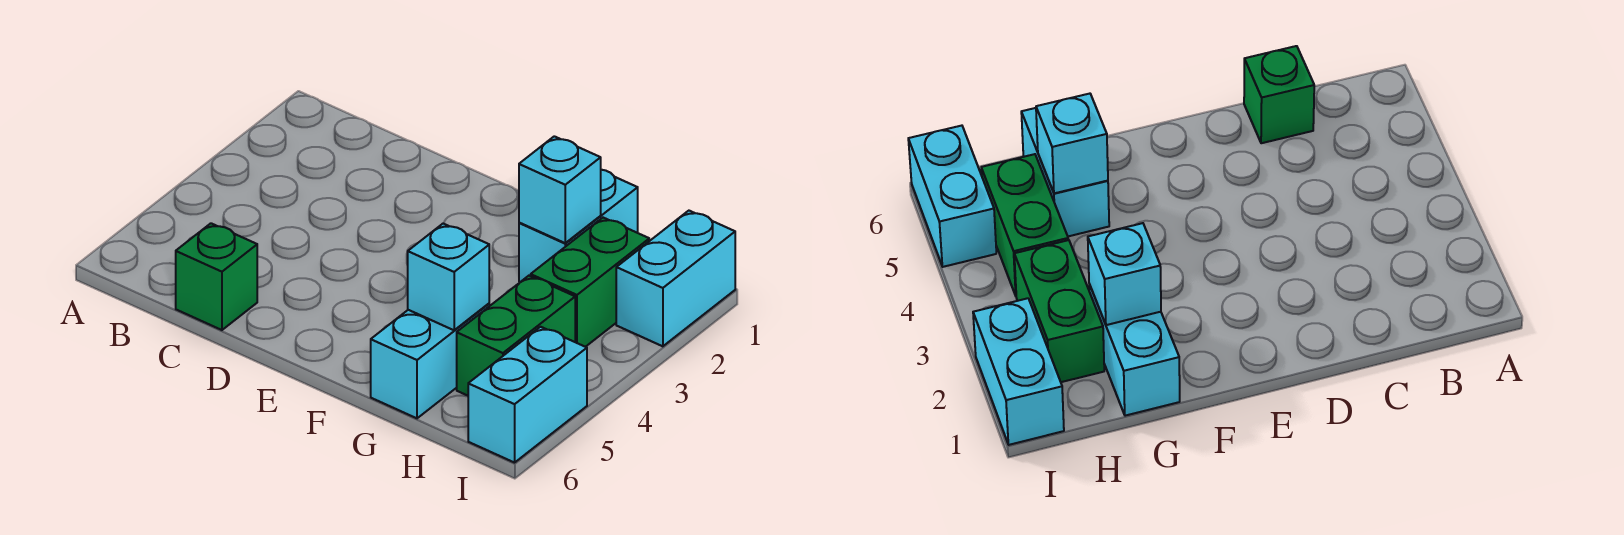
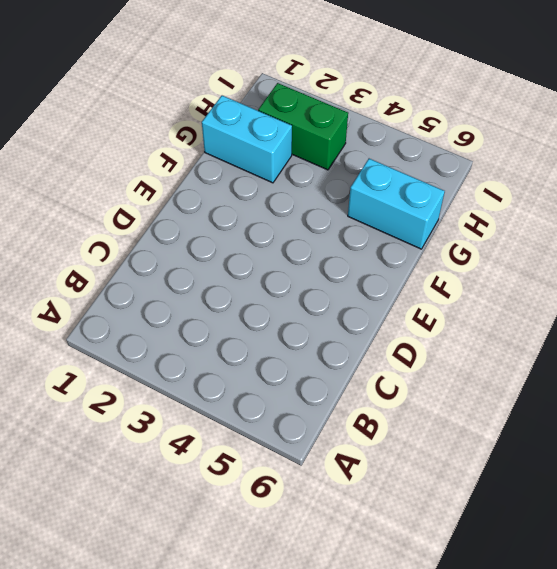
none -> green brick C6 level 1
none -> green brick H4:H5 level 1

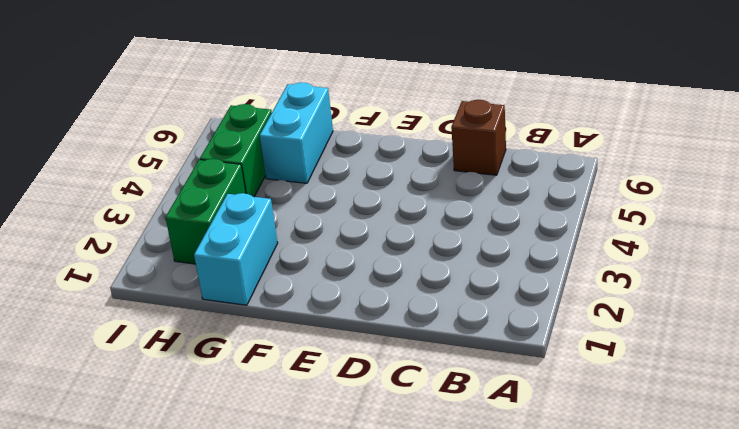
brown brick C6 level 1 -> green brick C6 level 1
none -> cyan brick I1:I2 level 1
none -> cyan brick I5:I6 level 1

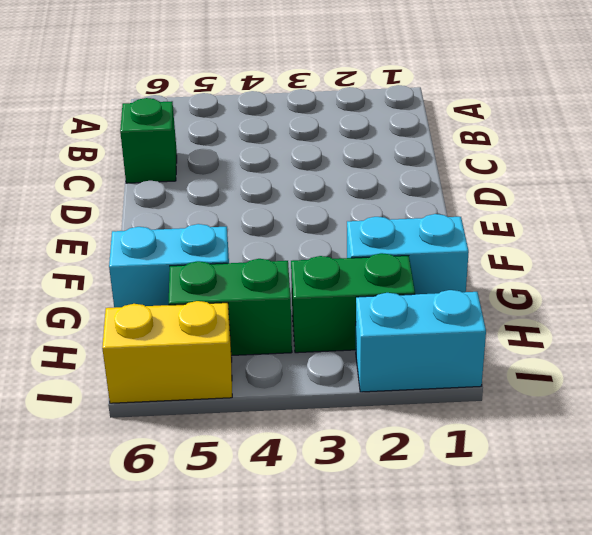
yellow brick I5:I6 level 1 -> cyan brick I5:I6 level 1
none -> cyan brick G2 level 2
none -> cyan brick G5 level 2

